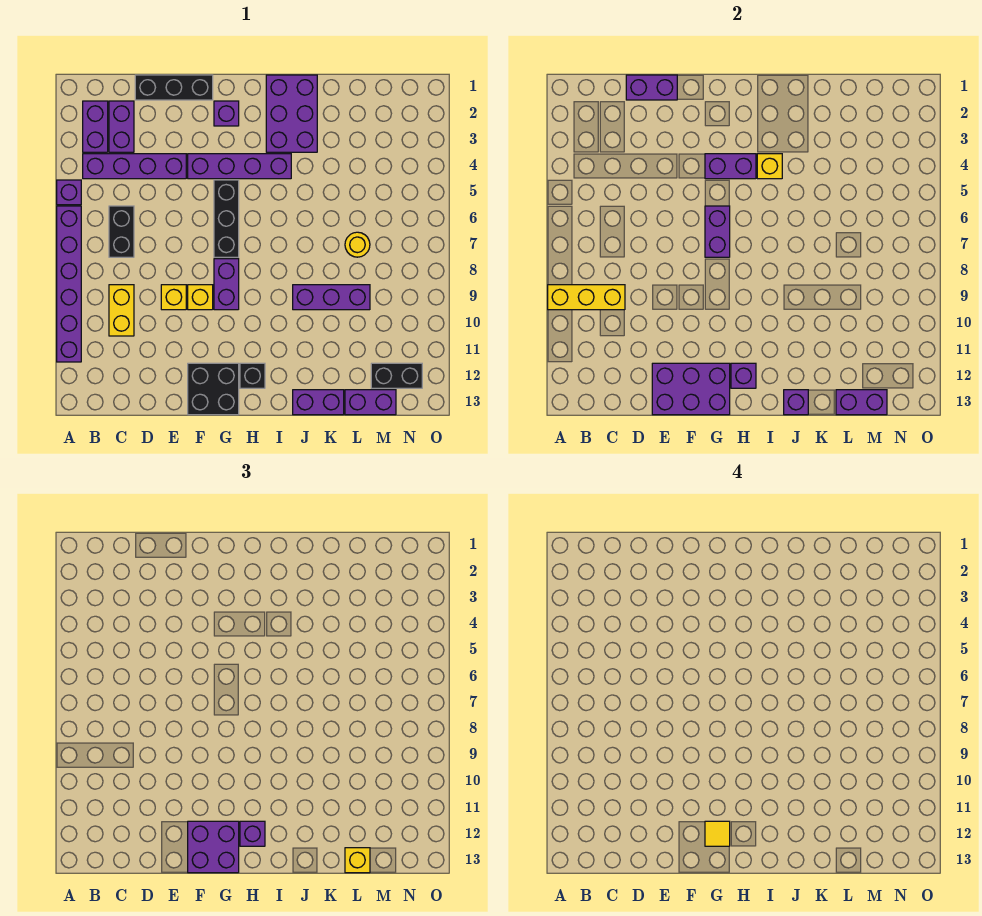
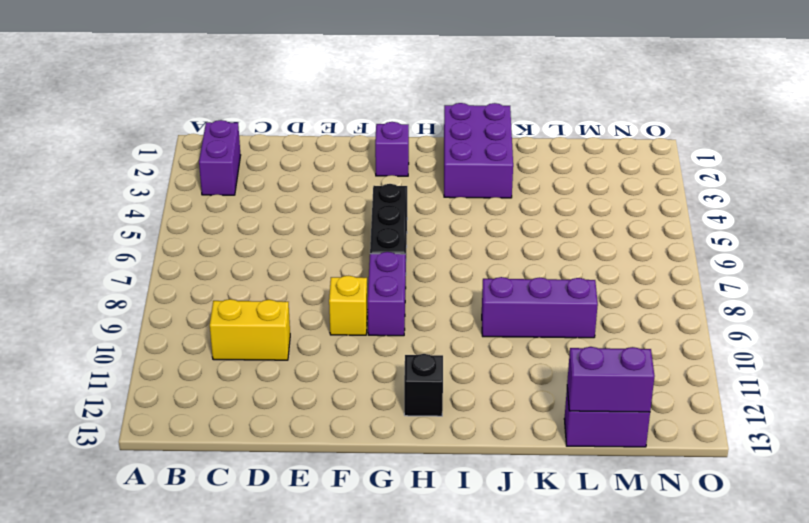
yellow brick C10:D10 level 1 -> yellow brick C9:C10 level 1
none -> purple brick A5 level 1
none -> purple brick A6:A11 level 1
none -> purple brick B4:E4 level 1
none -> purple brick C2:C3 level 1

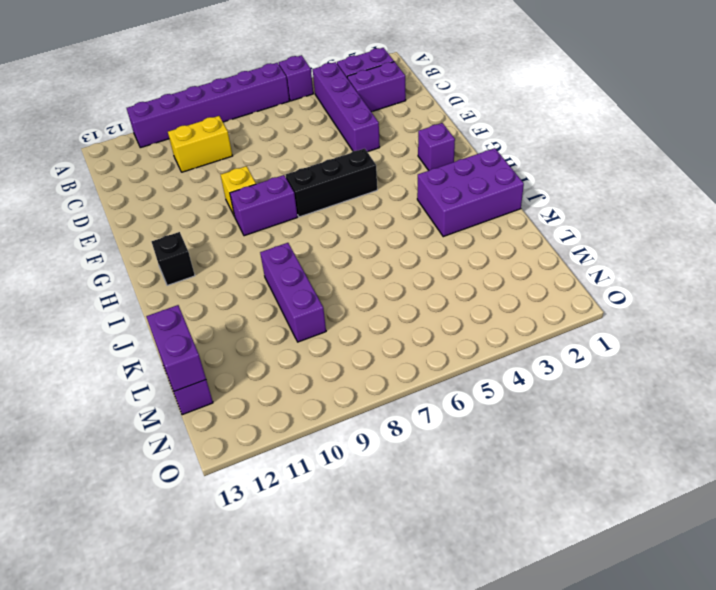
none -> black brick C6:C7 level 1
none -> black brick D1:F1 level 1
none -> yellow brick E9 level 1
none -> purple brick F4:I4 level 1

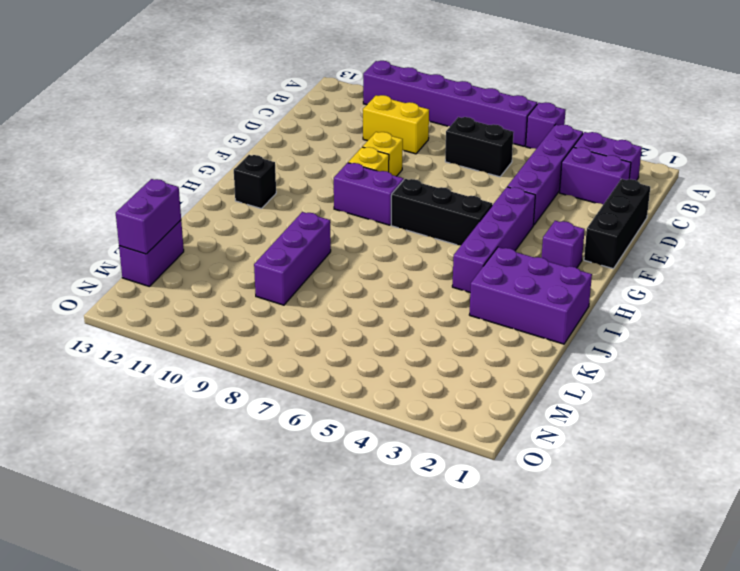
none -> black brick F12:G13 level 1
none -> purple brick J13:K13 level 1
none -> yellow round brick L7 level 1
none -> black brick M12:N12 level 1

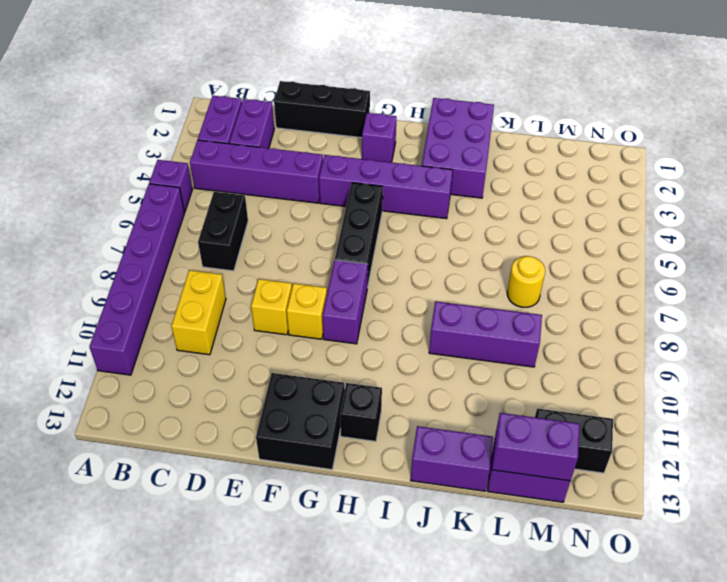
none -> yellow brick A9:C9 level 2
none -> purple brick D1:E1 level 2
none -> purple brick E12:G13 level 2
none -> purple brick G4:H4 level 2

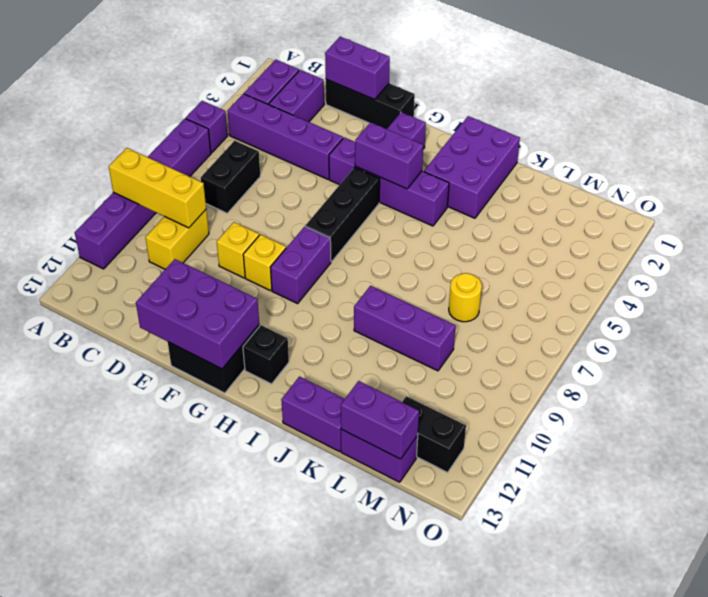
none -> purple brick G6:G7 level 2
none -> purple brick H12 level 2
none -> yellow brick I4 level 2
none -> purple brick J13 level 2

